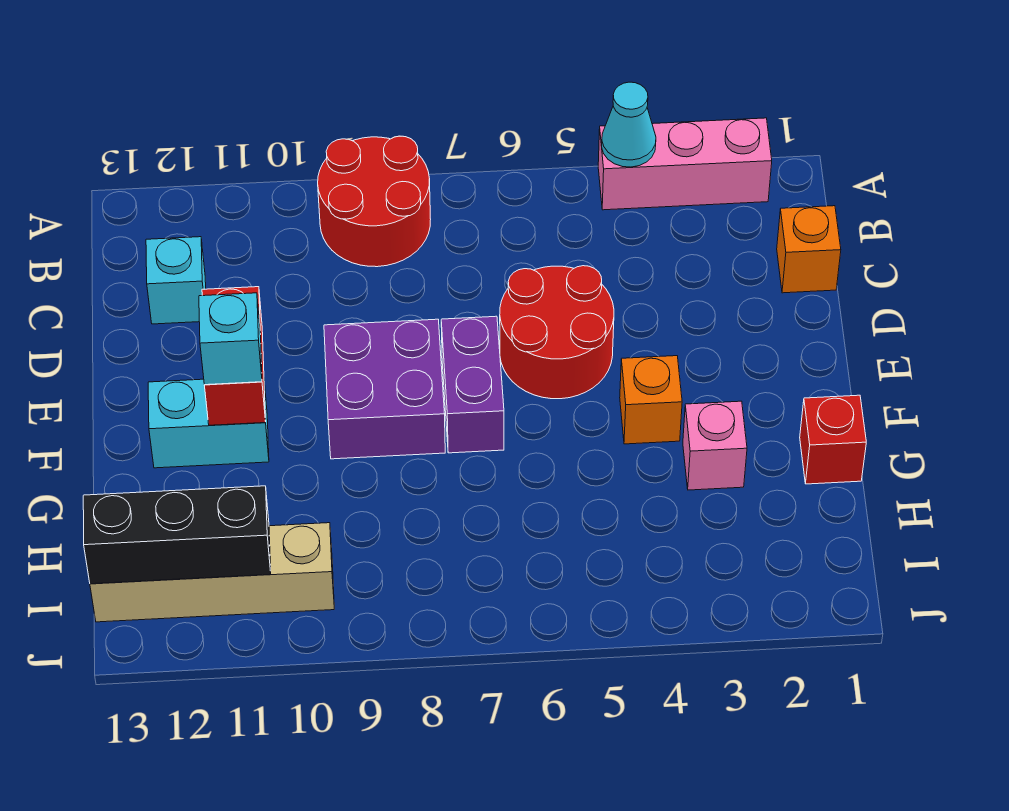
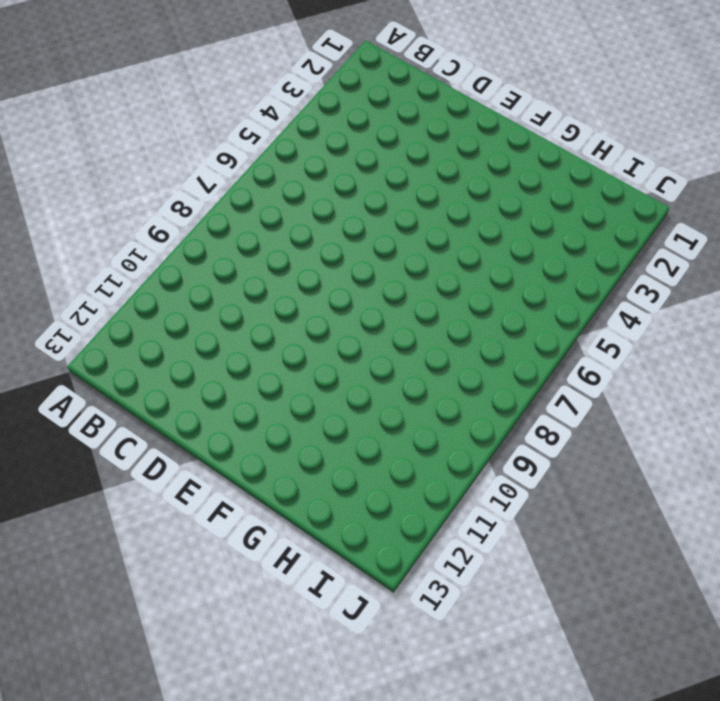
none -> pink brick A2:A4 level 1
none -> red round brick A8:B9 level 1
none -> orange brick C1 level 1

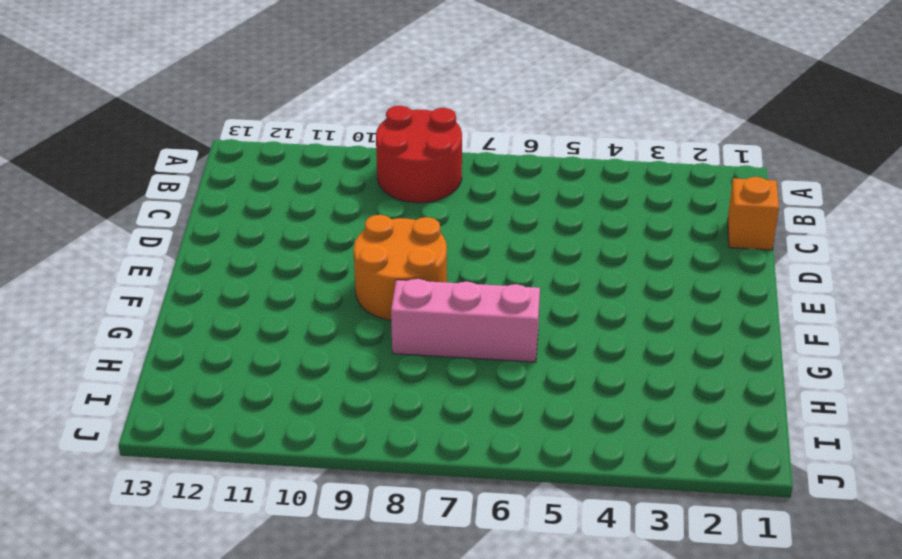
orange round brick E8:F9 level 1 -> purple brick E8:F9 level 1
pink brick G6:G8 level 1 -> pink brick A2:A4 level 1
none -> cyan brick C12 level 1
none -> red round brick D5:E6 level 1
none -> purple brick E7:F7 level 1

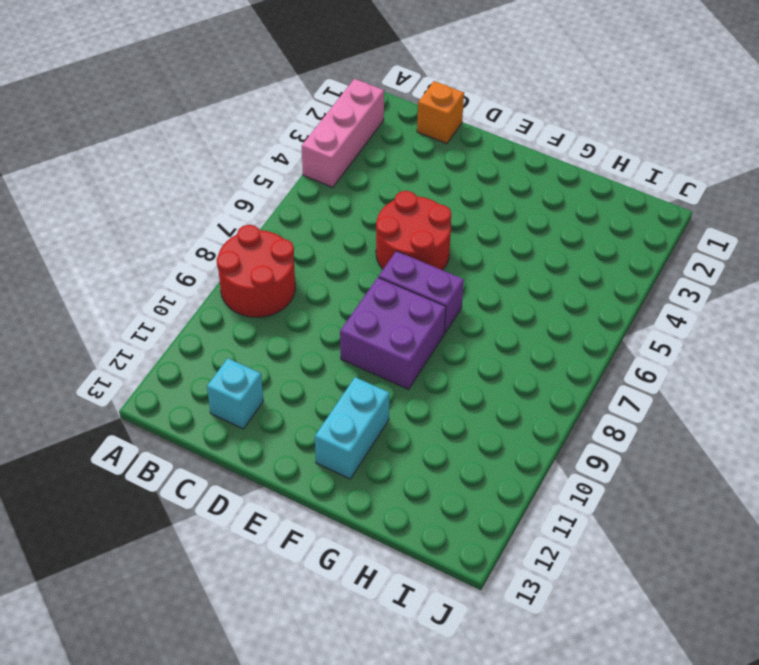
none -> orange brick F4 level 1
none -> red brick G1 level 1
none -> pink brick G3 level 1

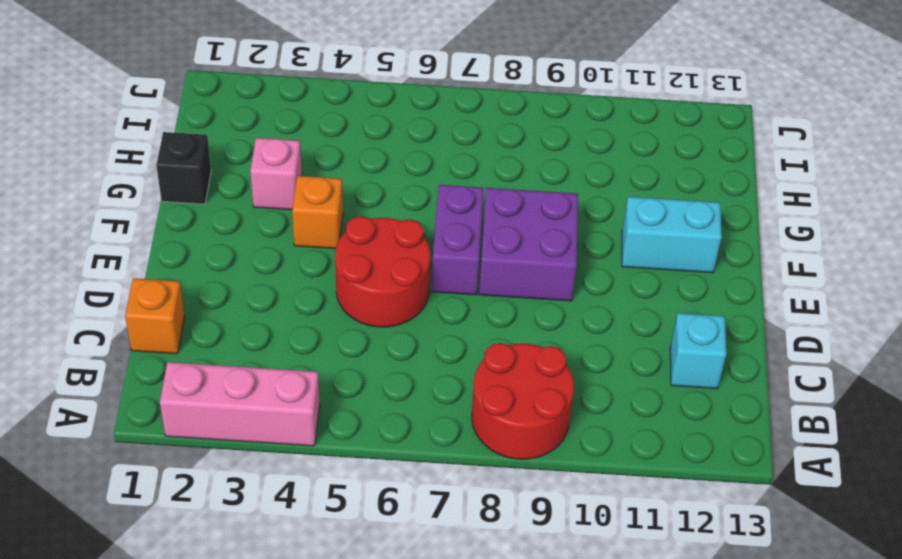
black brick G1 level 1 -> red brick G1 level 1
none -> tan brick I10:I13 level 1
none -> cyan cone A4 level 2
none -> red brick E11:F11 level 2

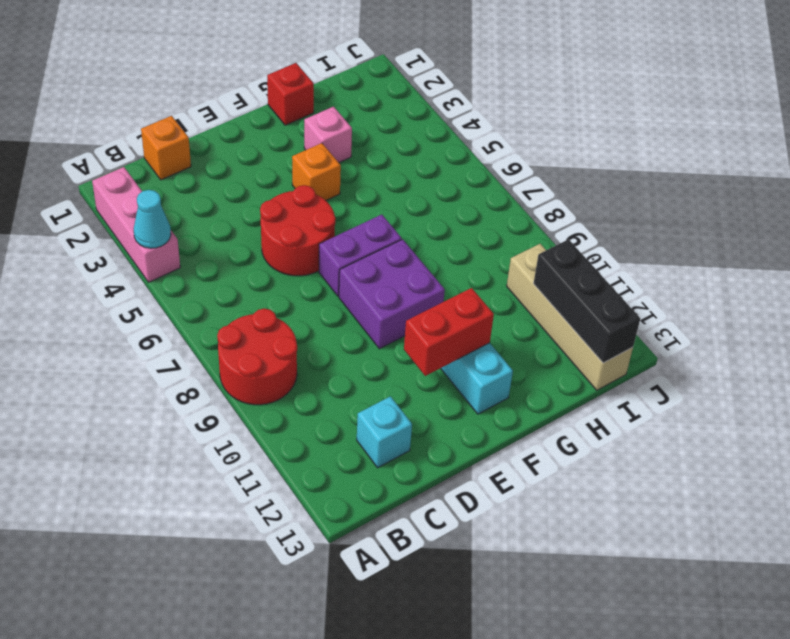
none -> cyan brick F11 level 3

